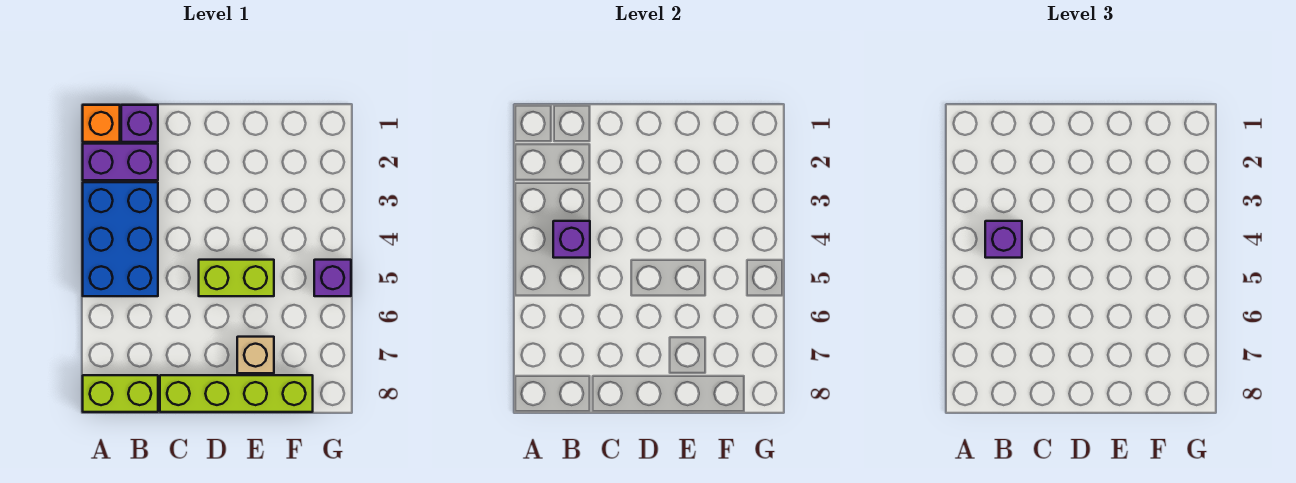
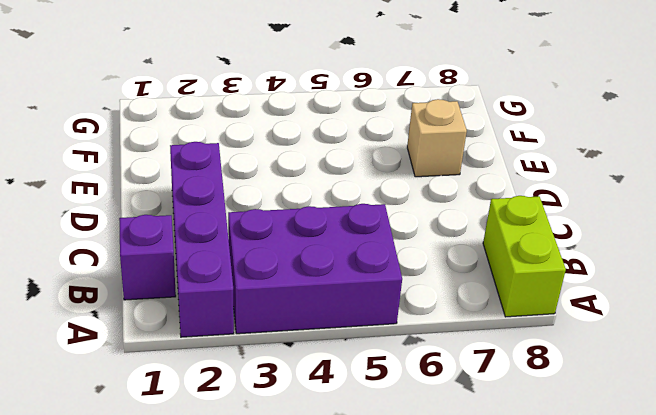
purple brick A2:D2 level 1 -> purple brick A2:B2 level 1
purple brick A3:B5 level 1 -> blue brick A3:B5 level 1
none -> orange brick A1 level 1
none -> lime brick C8:F8 level 1

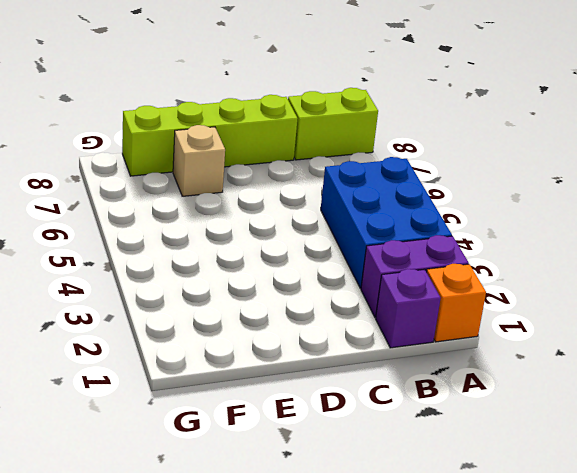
none -> lime brick D5:E5 level 1
none -> purple brick G5 level 1

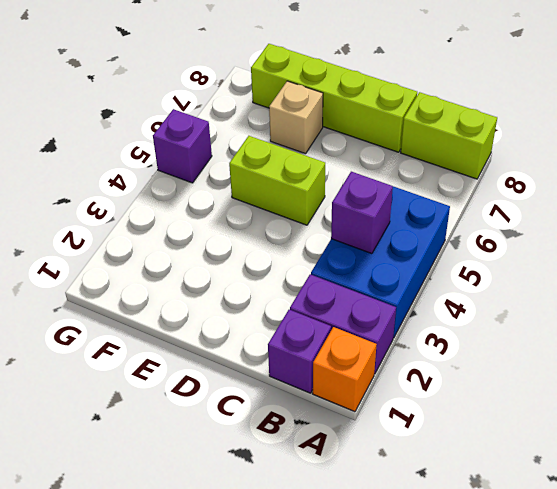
none -> purple brick B4 level 3

